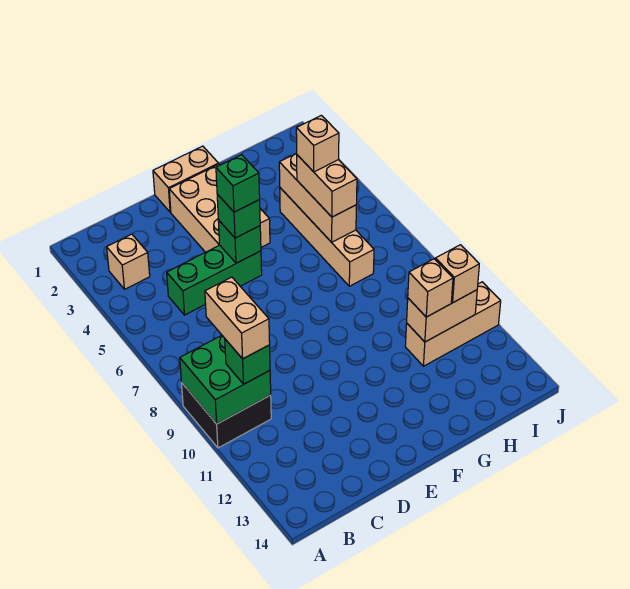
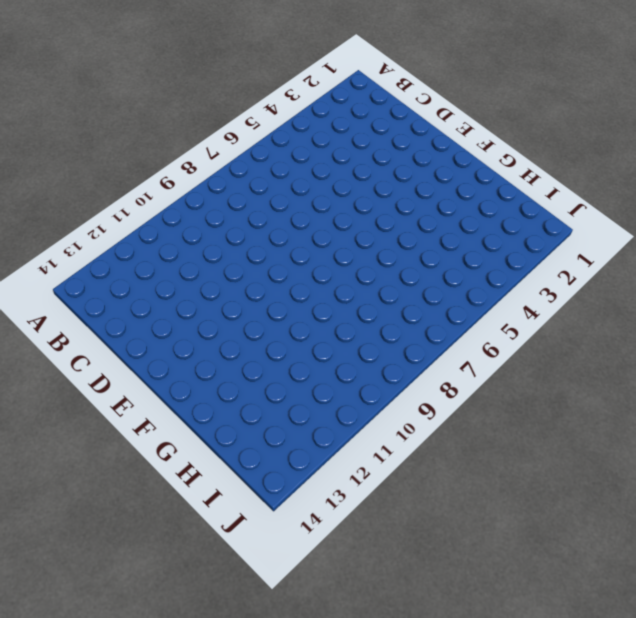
none -> black brick A9:B10 level 1
none -> tan brick B3 level 1
none -> green brick C5:E5 level 1

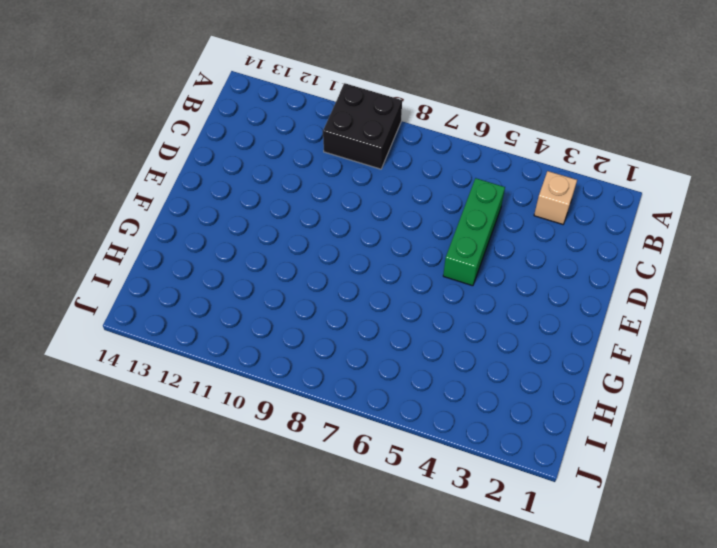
none -> tan brick E1:F1 level 1
none -> tan brick E2:F4 level 1
none -> tan brick H4:H7 level 1

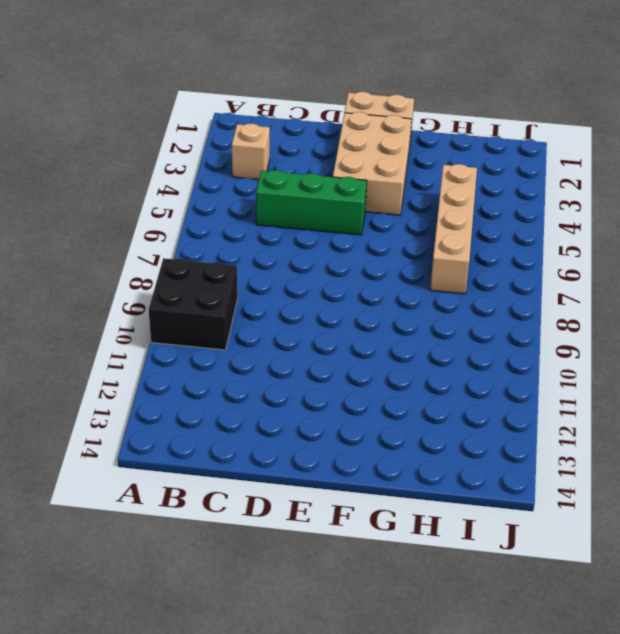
none -> tan brick H11:J11 level 1
none -> green brick A9:B10 level 2
none -> green brick E5 level 2

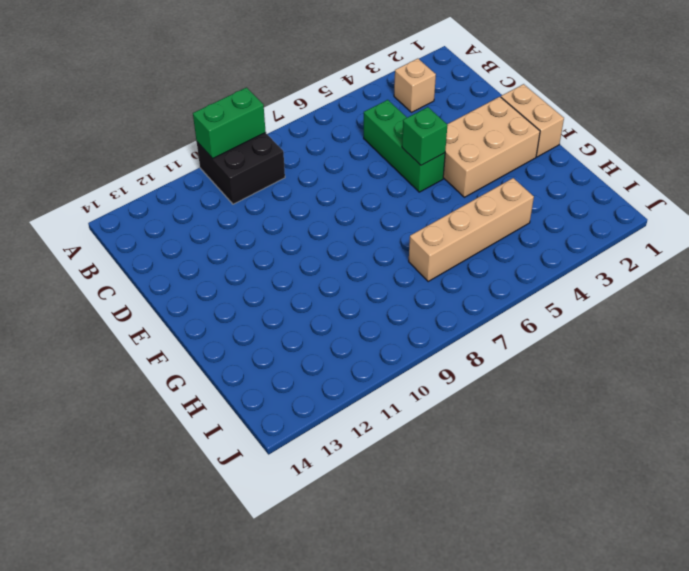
green brick A9:A10 level 2 -> green brick A9:B10 level 2
none -> tan brick H11:J11 level 1
none -> tan brick H4:H6 level 2
none -> tan brick H11:I11 level 2

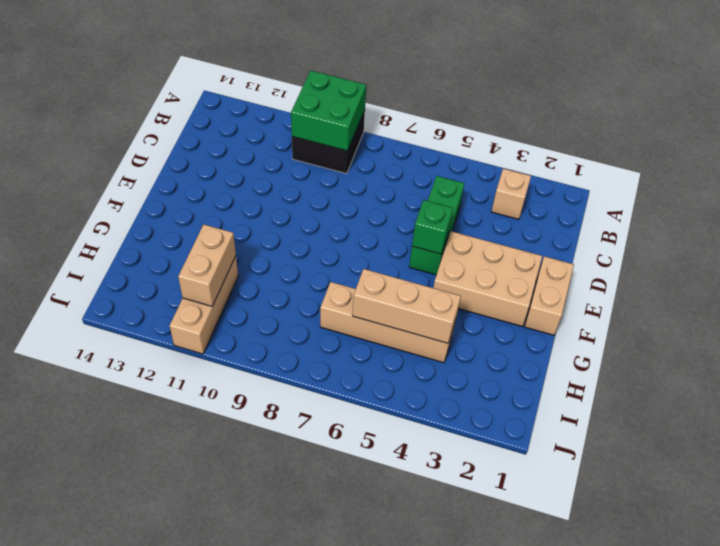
none -> green brick B10 level 3
none -> green brick E5 level 3
none -> tan brick H5:H6 level 3

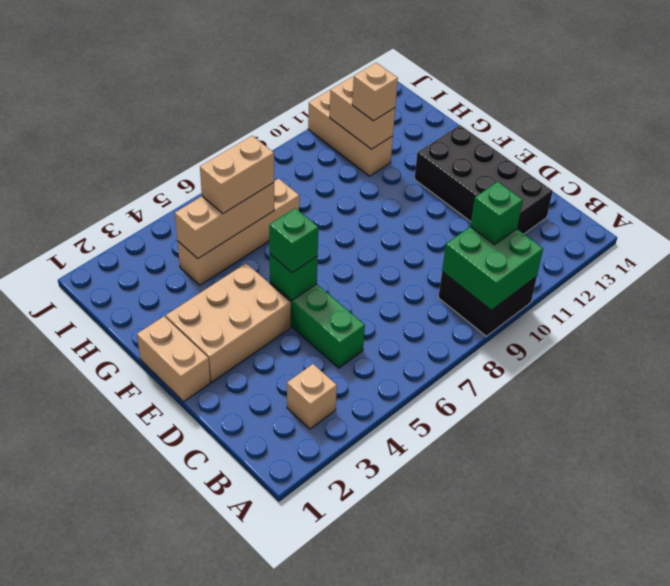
black brick C12:F13 level 1 -> none
none -> tan brick I11 level 3
none -> tan brick B9:B10 level 4
none -> green brick E5 level 4

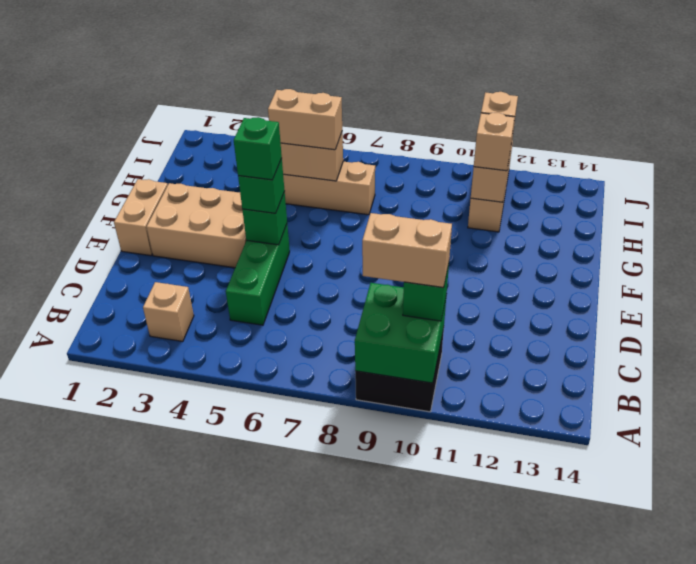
none -> tan brick H5 level 4

